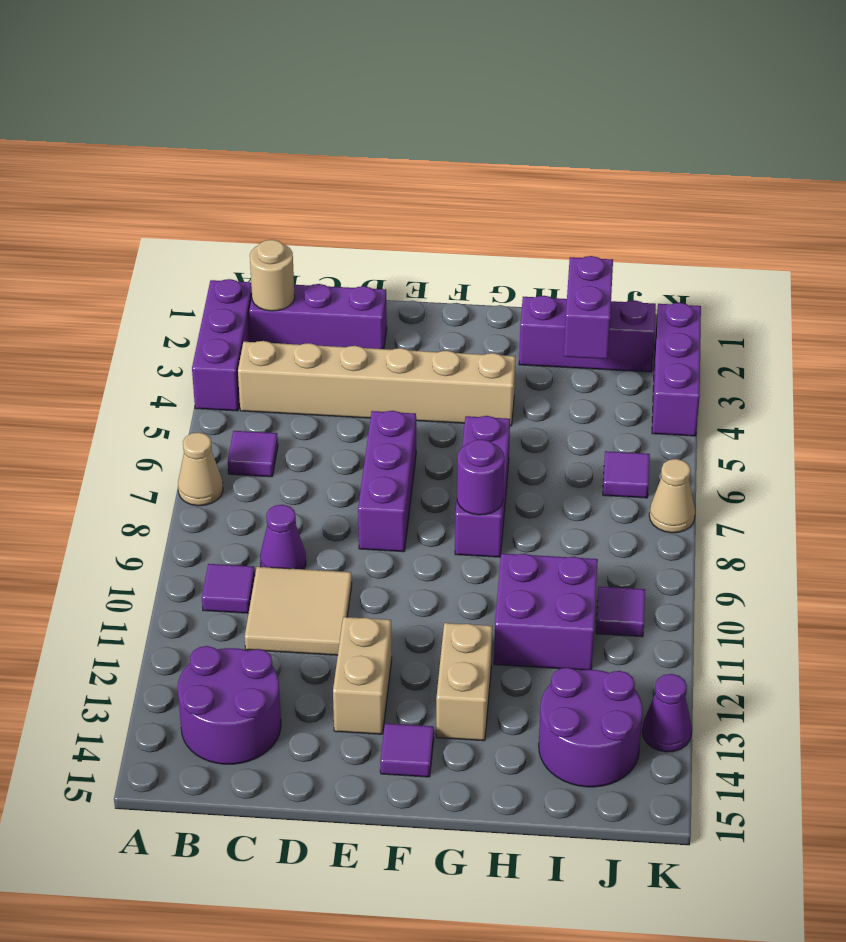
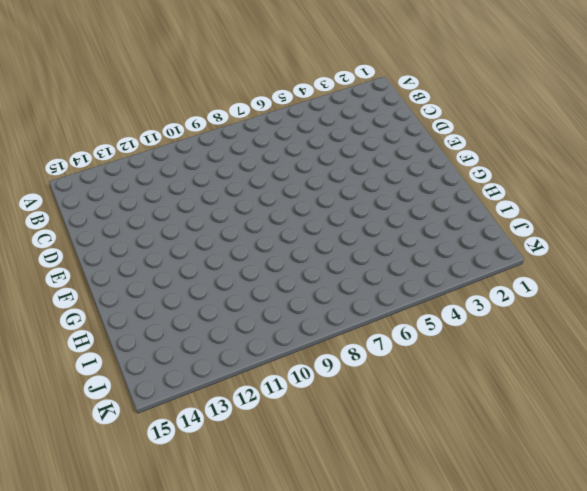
none -> purple brick A2:A4 level 1
none -> tan cone A7 level 1
none -> purple brick B2:D2 level 1

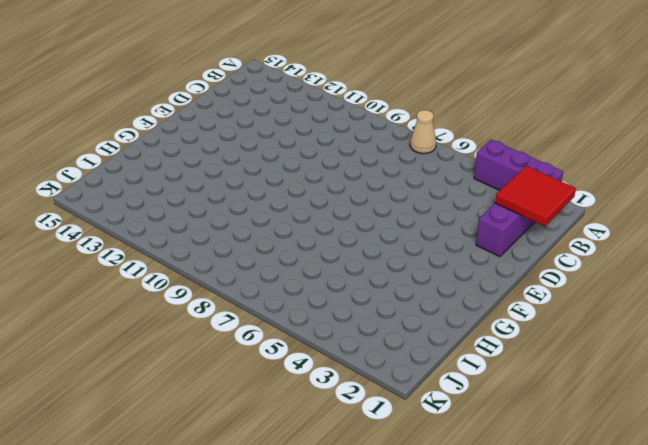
red tile B1:C2 level 2 -> tan round brick B2 level 2
none -> tan brick B4:G4 level 1
none -> purple tile B6 level 1
none -> purple tile B10 level 1

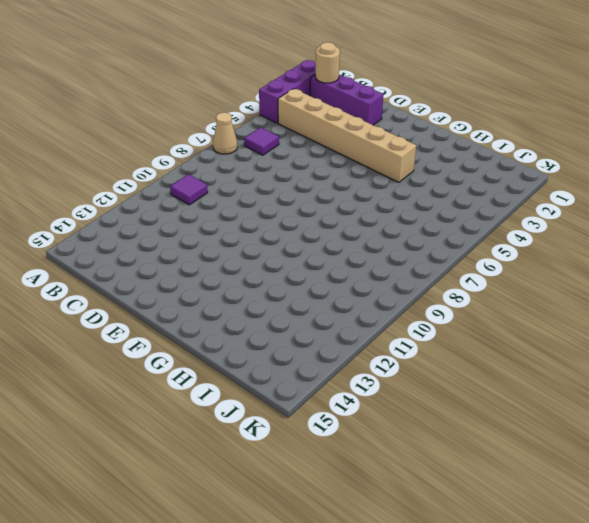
none -> purple round brick B13:C14 level 1
none -> purple cone C9 level 1
none -> tan tile C10:D11 level 1

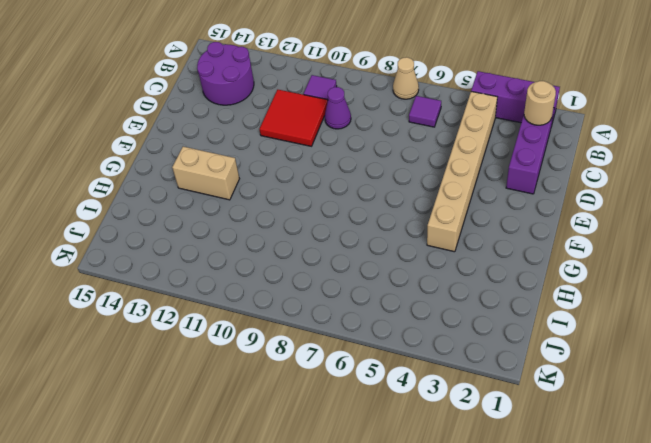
red tile C10:D11 level 1 -> tan tile C10:D11 level 1
none -> purple brick E6:E8 level 1
none -> tan brick E12:E13 level 1
none -> purple tile F14 level 1

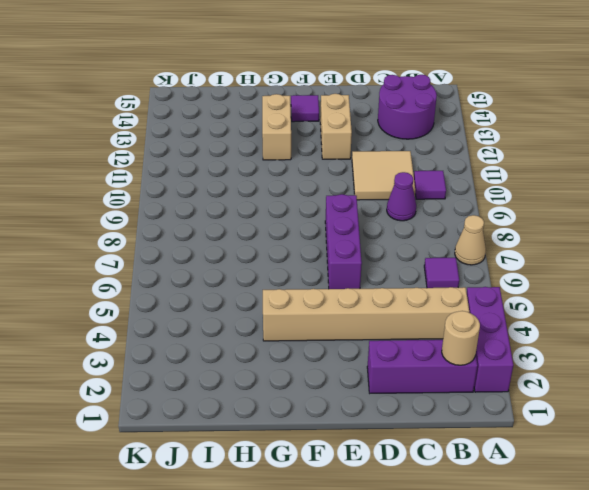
none -> purple brick G6:G8 level 1
none -> purple brick H2:J2 level 1
none -> purple brick H10:I11 level 1

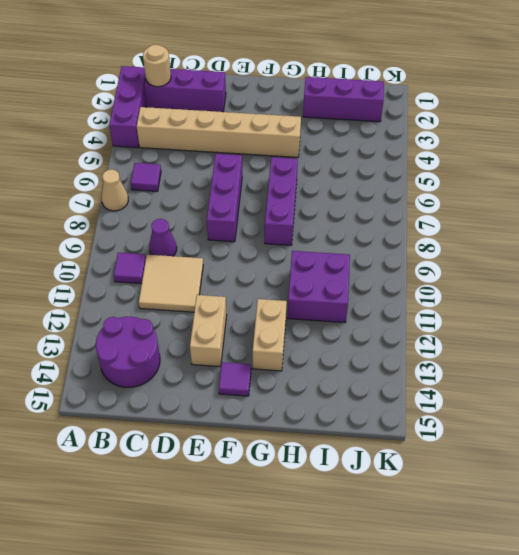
none -> purple round brick I13:J14 level 1
none -> purple tile J6 level 1
none -> purple tile J10 level 1

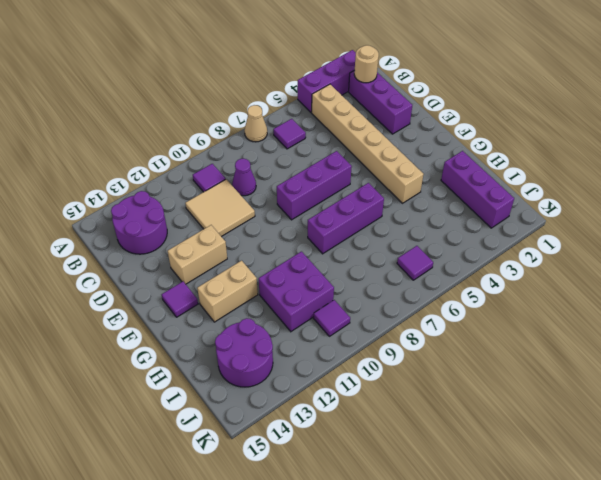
none -> purple brick K2:K4 level 1
none -> tan cone K7 level 1
none -> purple cone K13 level 1

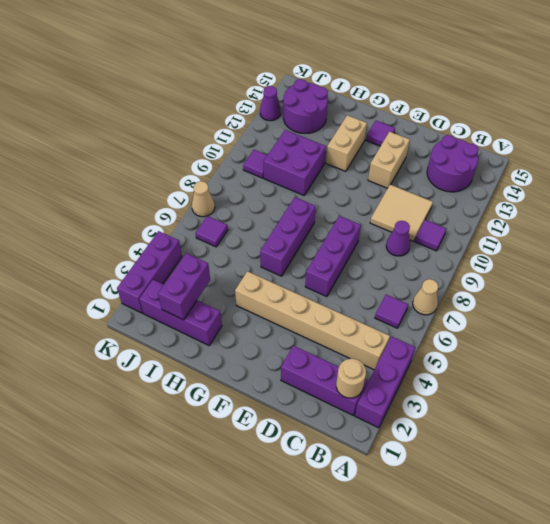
none -> purple round brick G8 level 2

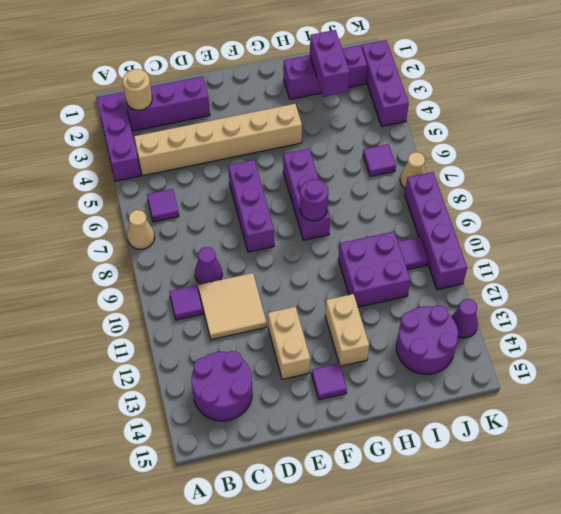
purple brick K8:K11 level 1 -> none

